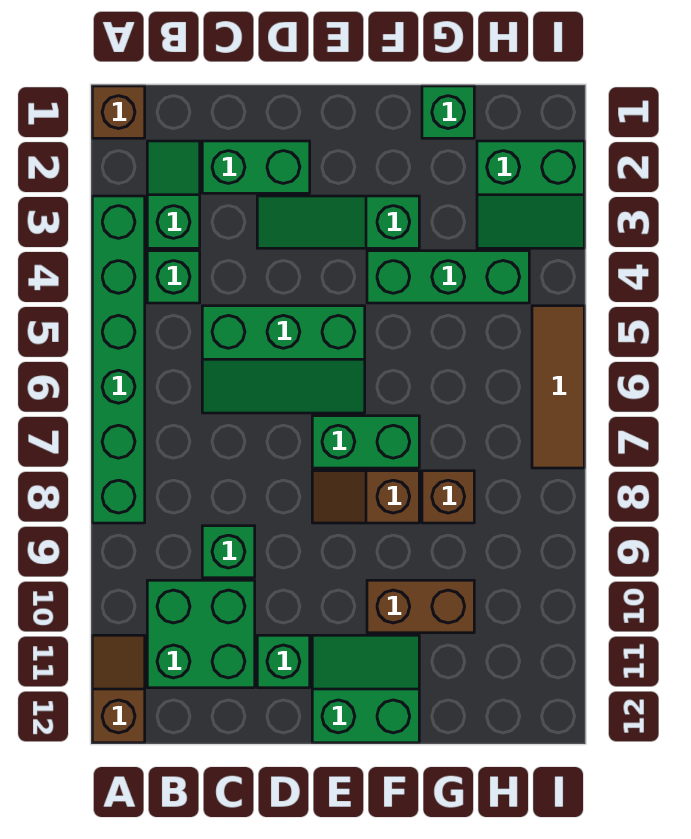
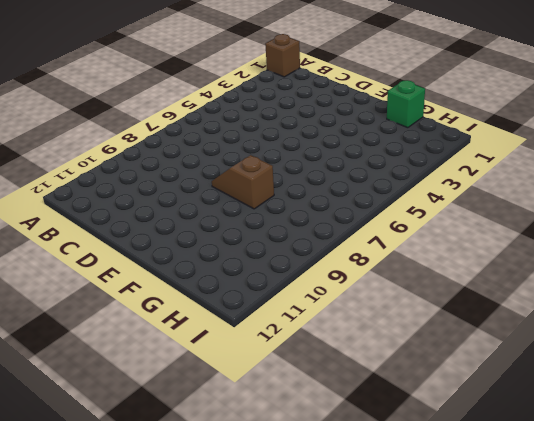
none -> green brick A3:A8 level 1
none -> brown slope A11:A12 level 1 top 12
none -> green slope B2:B3 level 1 top 3

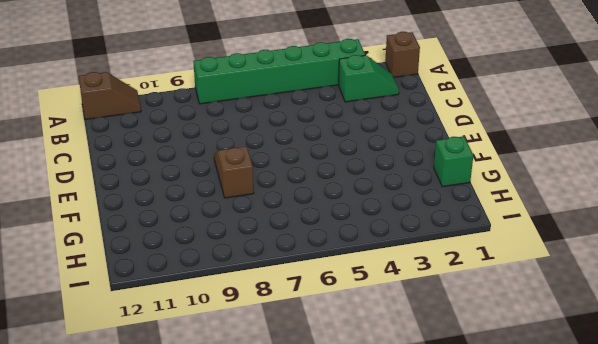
none -> green brick B4 level 1
none -> green brick B10:C11 level 1
none -> green brick C2:D2 level 1

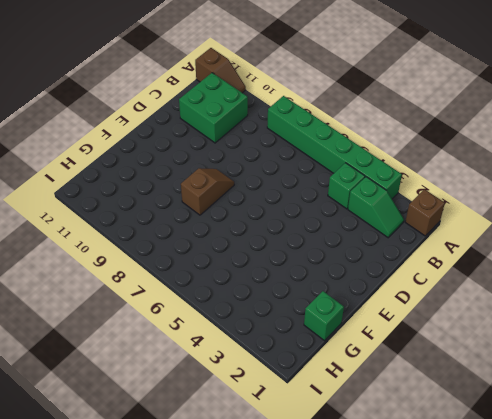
none -> green brick C2:D2 level 1
none -> green slope C5:E6 level 1 top 5
none -> green brick C9 level 1

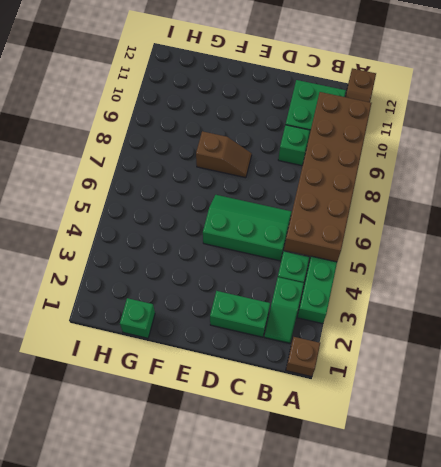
brown brick A5:B10 level 2 -> none
none -> green slope D3:F3 level 1 top F
none -> green brick D11 level 1
none -> green brick E7:F7 level 1

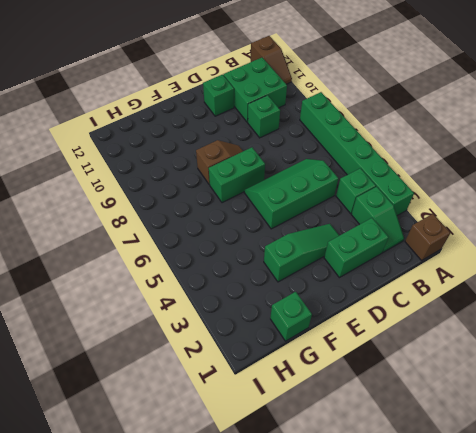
none -> green slope E11:F12 level 1 top 12
none -> green brick F4:H4 level 1
none -> brown brick F10:G10 level 1

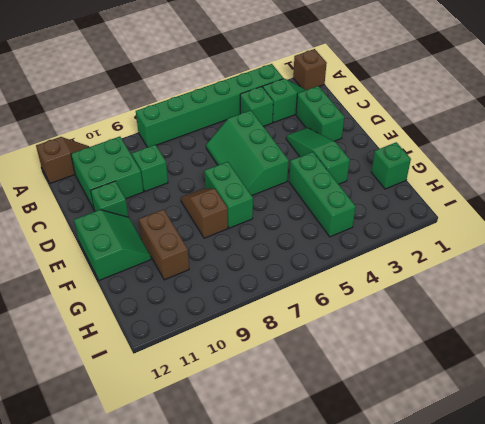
none -> brown brick G8 level 1
none -> green slope H2:I3 level 1 top 2
none -> brown tile I5:I7 level 1

